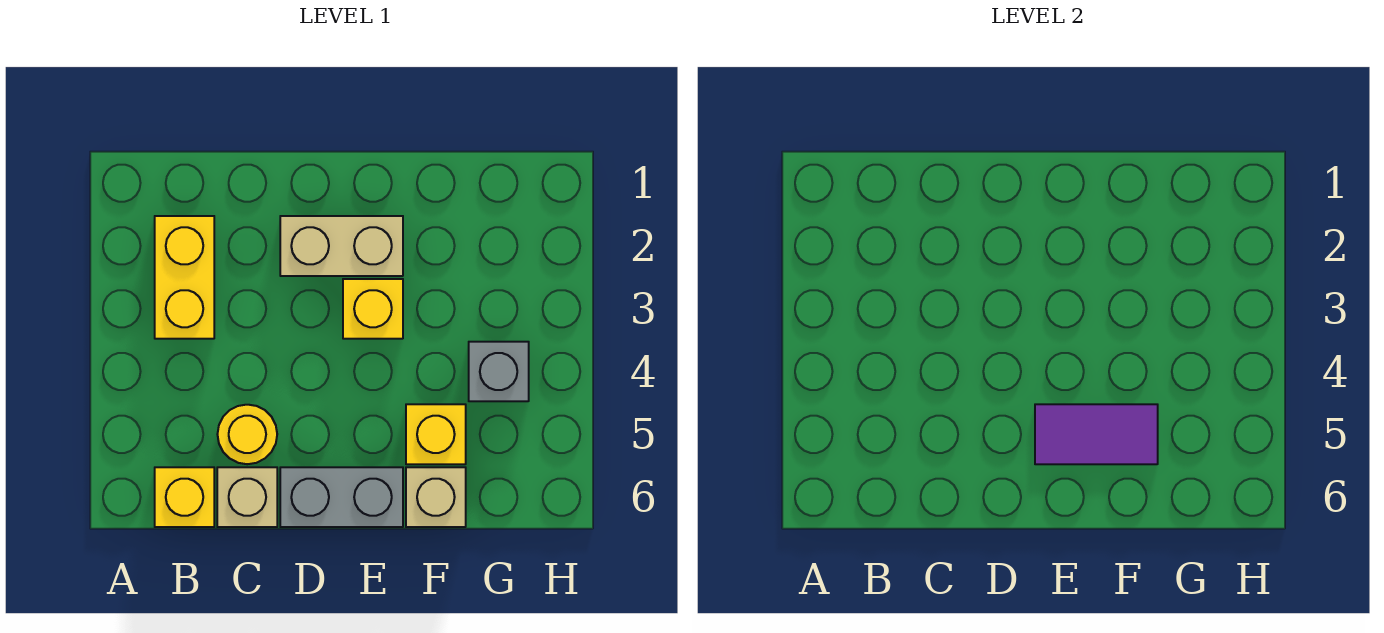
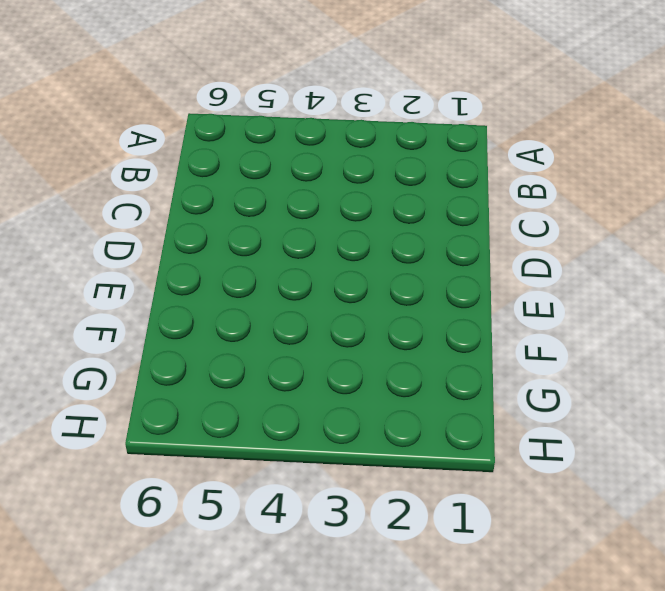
none -> yellow brick B2:B3 level 1
none -> yellow brick B6 level 1

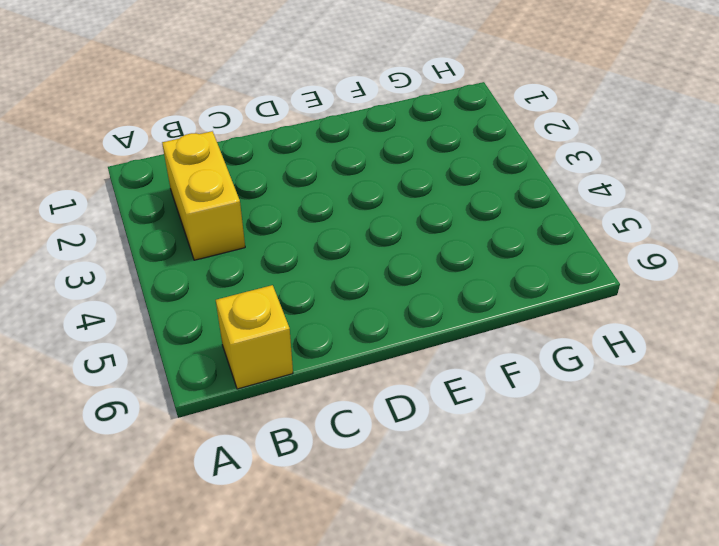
none -> yellow round brick C5 level 1
none -> tan brick C6 level 1

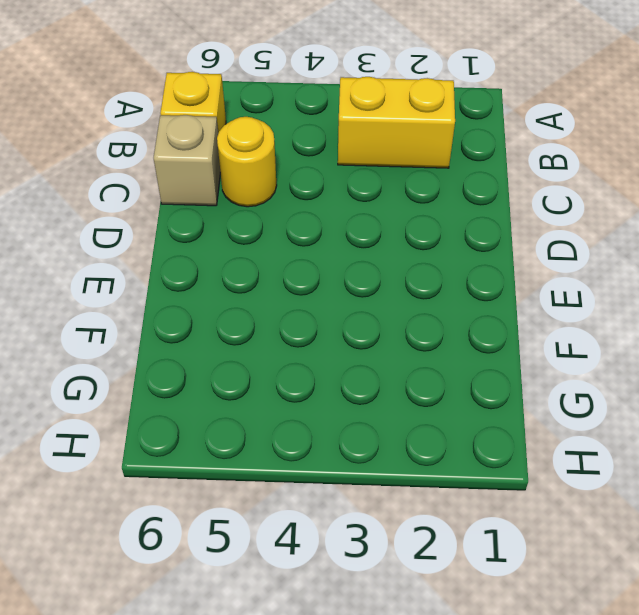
none -> tan brick D2:E2 level 1
none -> grey brick D6:E6 level 1

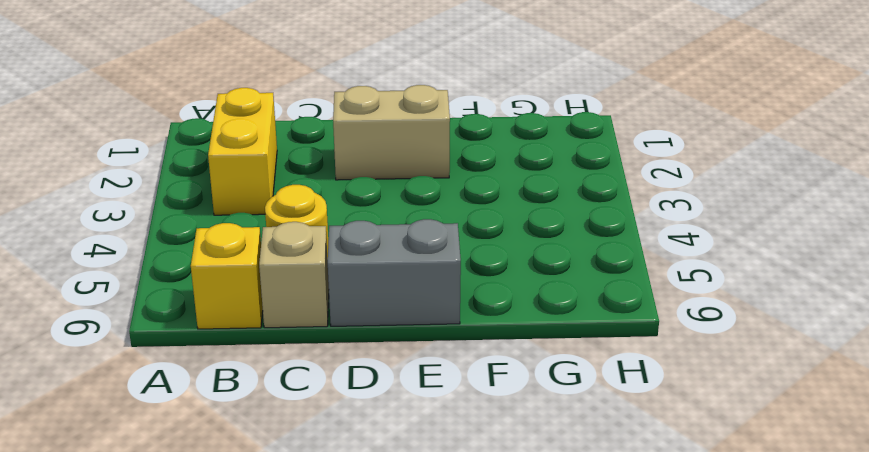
none -> yellow brick E3 level 1
none -> yellow brick F5 level 1

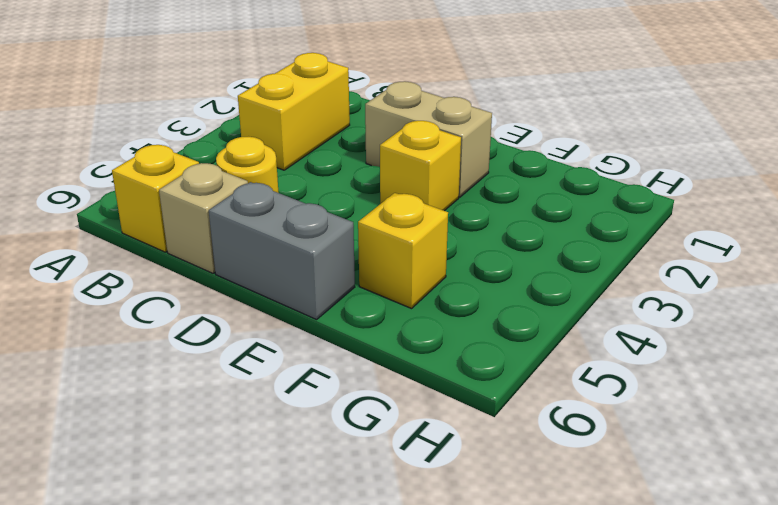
none -> tan brick F6 level 1
none -> grey brick G4 level 1

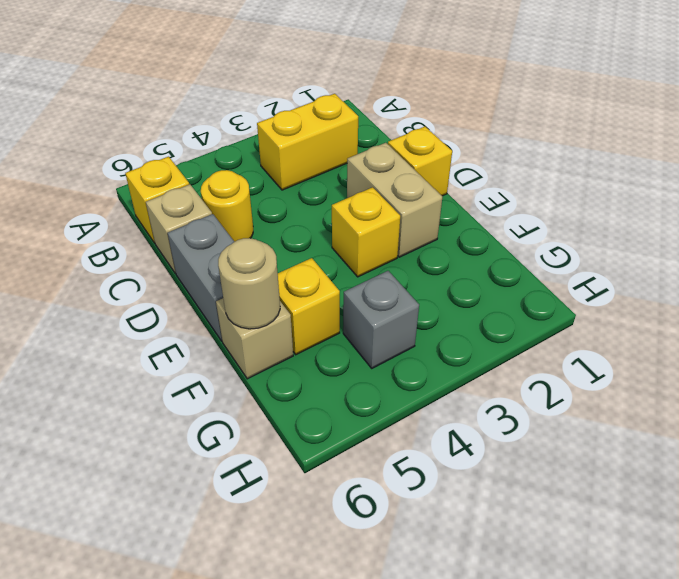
yellow brick D1 level 1 -> none
tan round brick F6 level 2 -> none
none -> purple tile E5:F5 level 2

